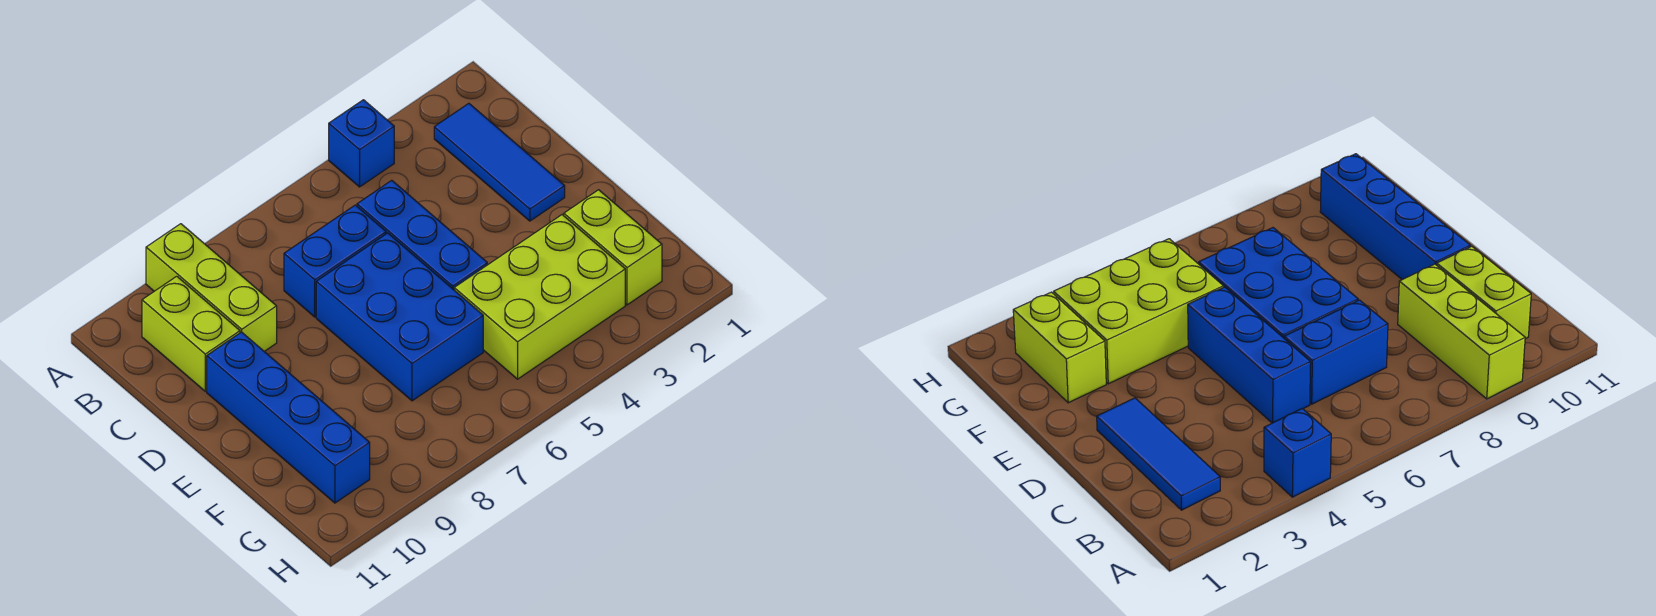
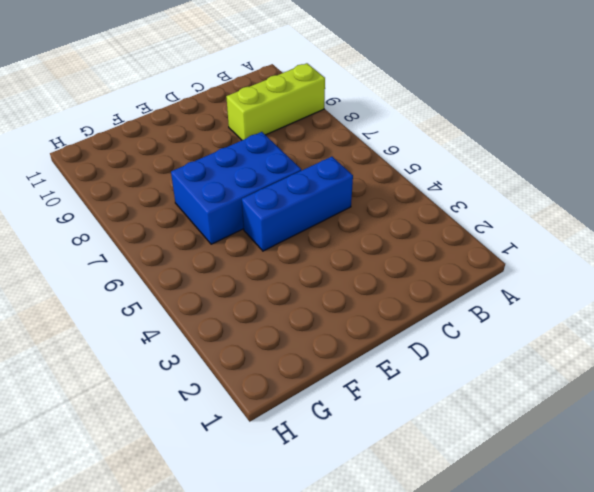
none -> blue brick A4 level 1
none -> blue tile B2:D2 level 1

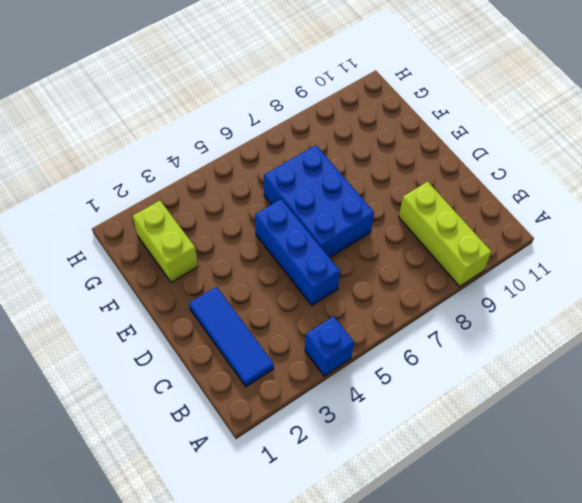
none -> lime brick B10:C10 level 1
none -> blue brick C6:C7 level 1

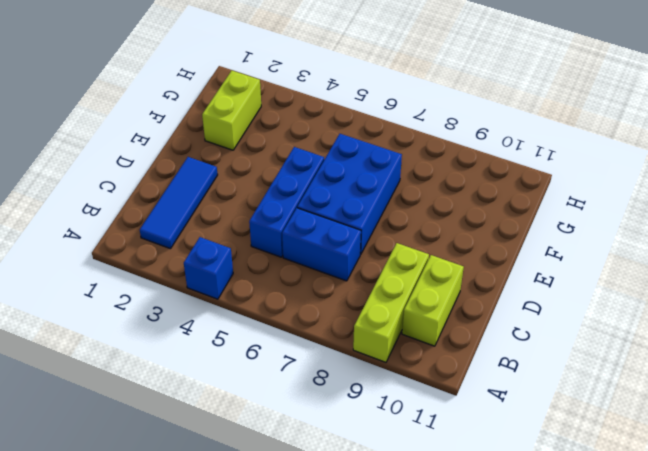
none -> blue brick D10:G10 level 1
none -> lime brick F3:G5 level 1

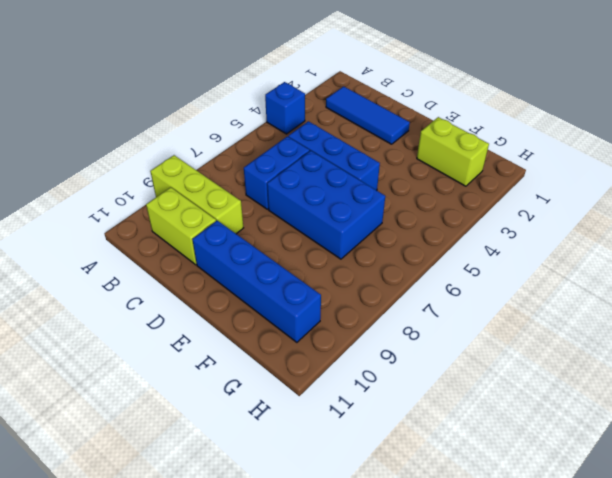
none -> lime brick F3:G5 level 1

